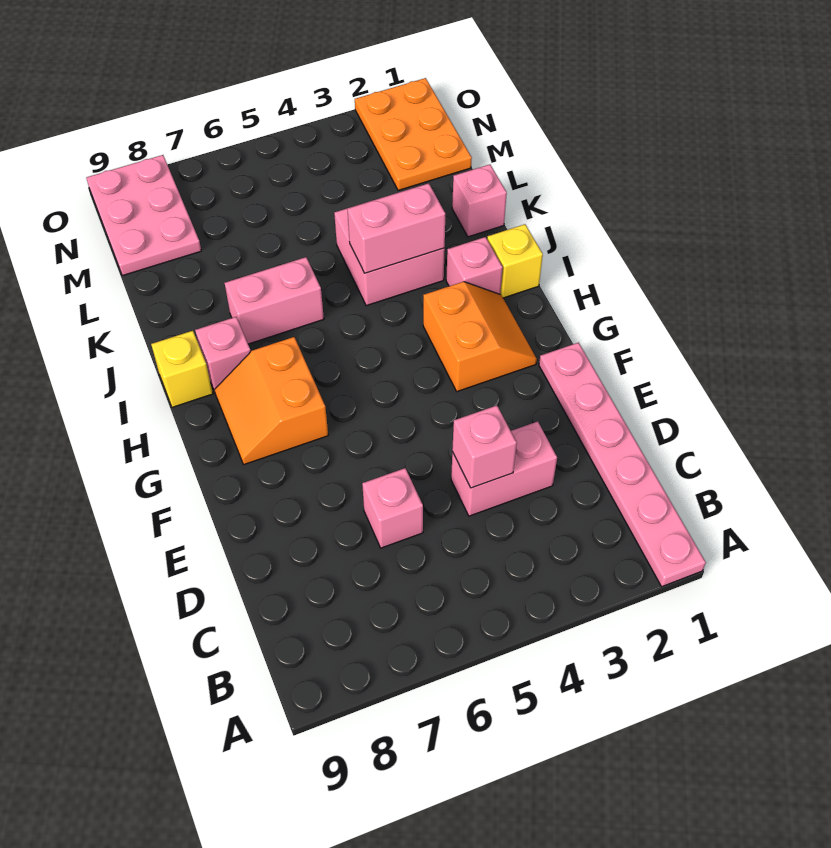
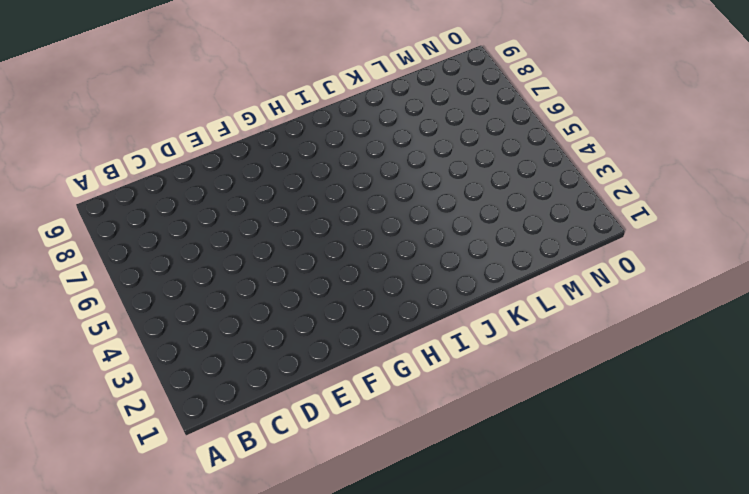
none -> pink plate A1:F1 level 1
none -> pink brick D3:D4 level 1
none -> pink brick D6 level 1

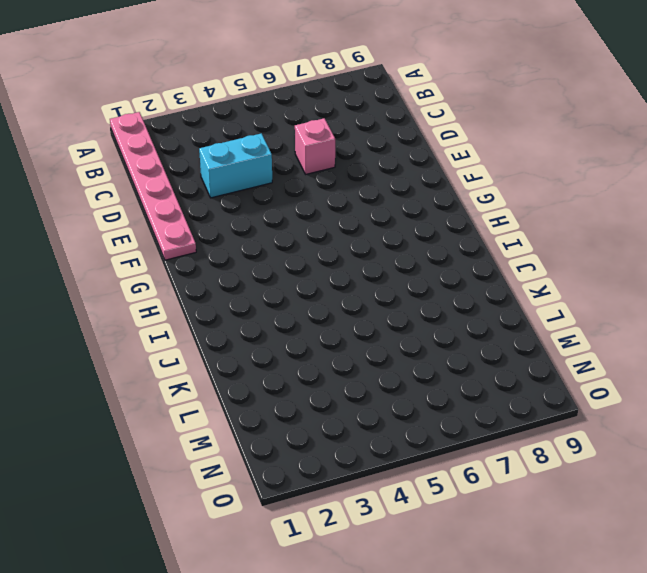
cyan brick D3:D4 level 1 -> pink brick D3:D4 level 1
none -> orange slope G2:H3 level 1 top 3
none -> orange slope G7:H8 level 1 top 7
none -> yellow brick I1 level 1

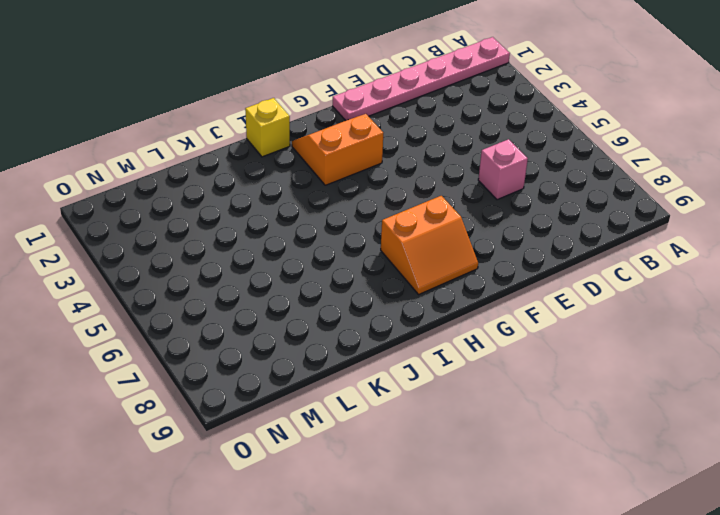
none -> pink brick D3:D4 level 1
none -> pink brick I2 level 1
none -> pink brick I8 level 1

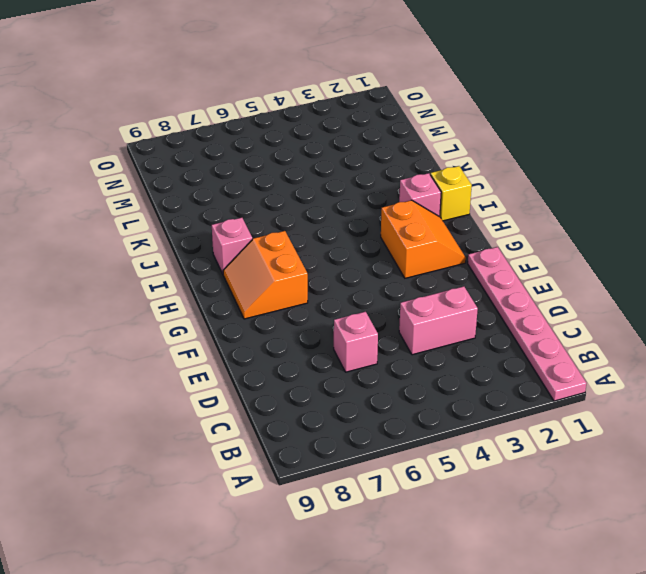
none -> yellow brick I9 level 1
none -> pink brick J3:K4 level 1
none -> pink brick J6:J7 level 1

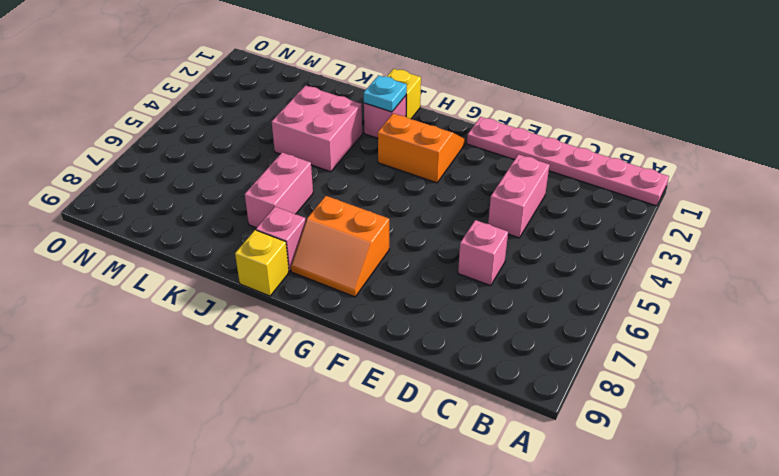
cyan plate I2 level 2 -> none
none -> pink brick K1 level 1
none -> orange plate M1:O2 level 1
none -> pink plate M8:O9 level 1

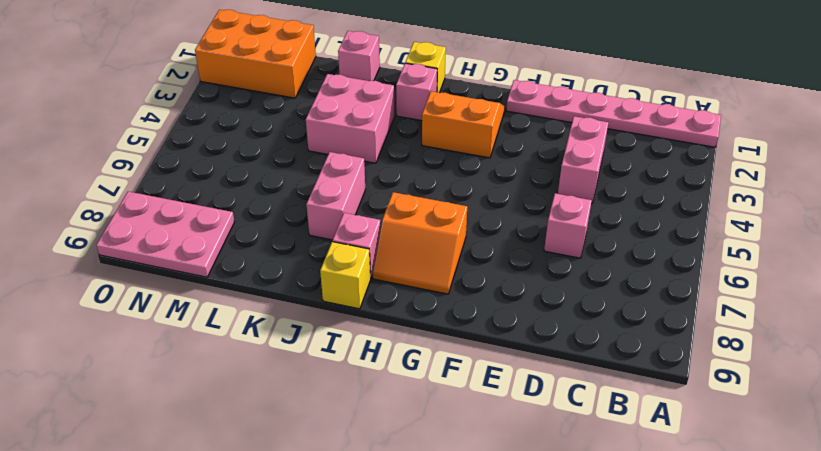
orange brick M1:O2 level 1 -> orange plate M1:O2 level 1
none -> pink brick D4 level 2
none -> pink brick J3:J4 level 2

